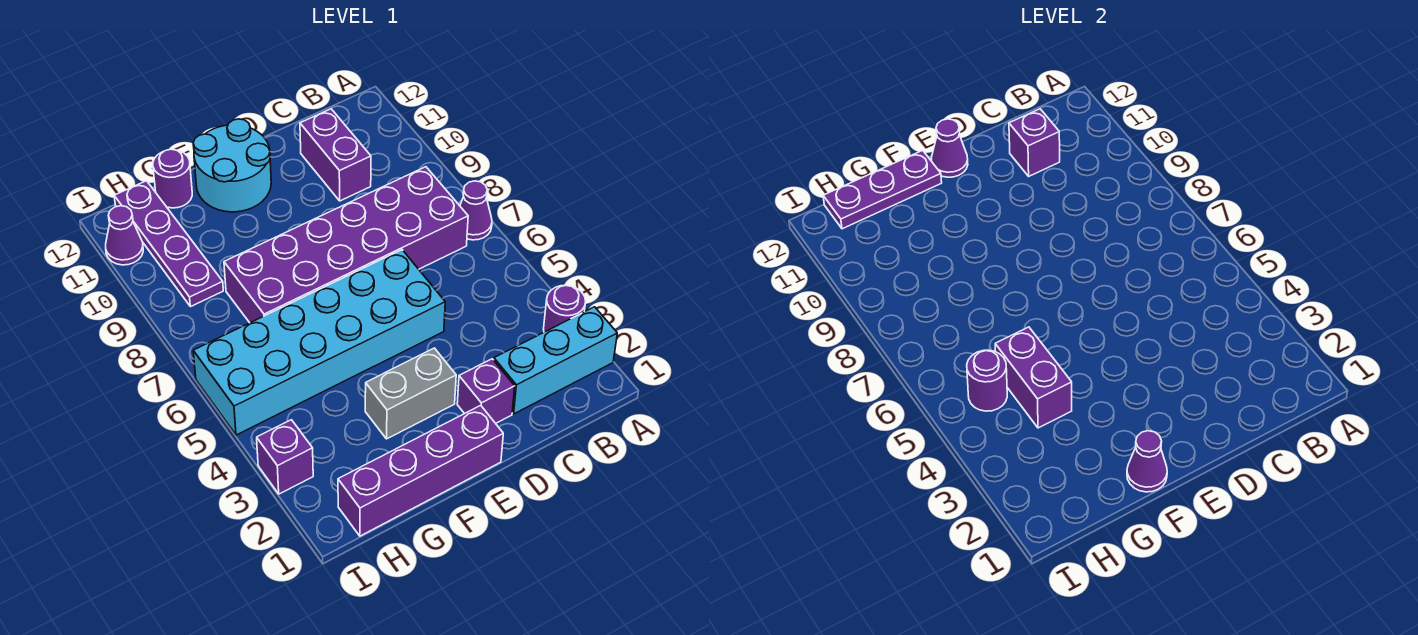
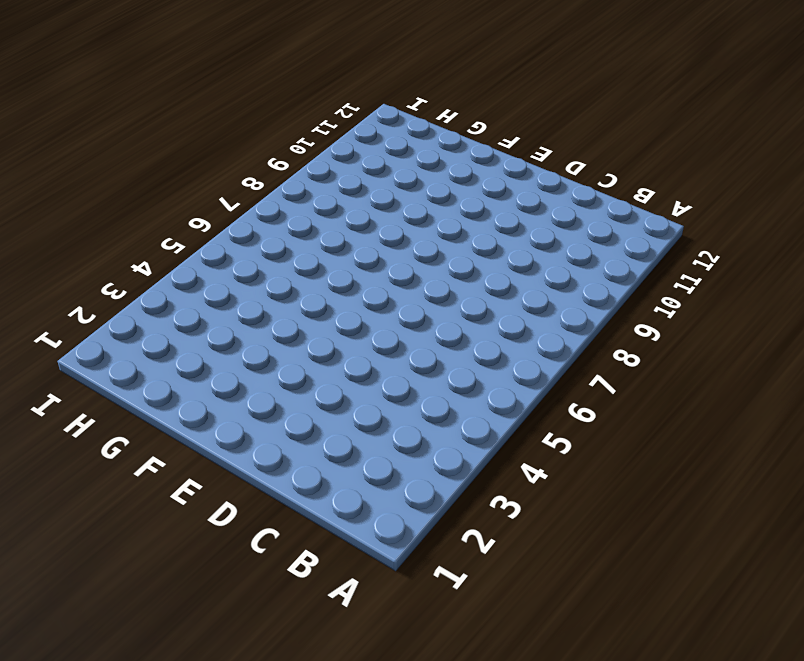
none -> cyan brick A2:C2 level 1
none -> purple round brick A3 level 1
none -> purple cone A7 level 1

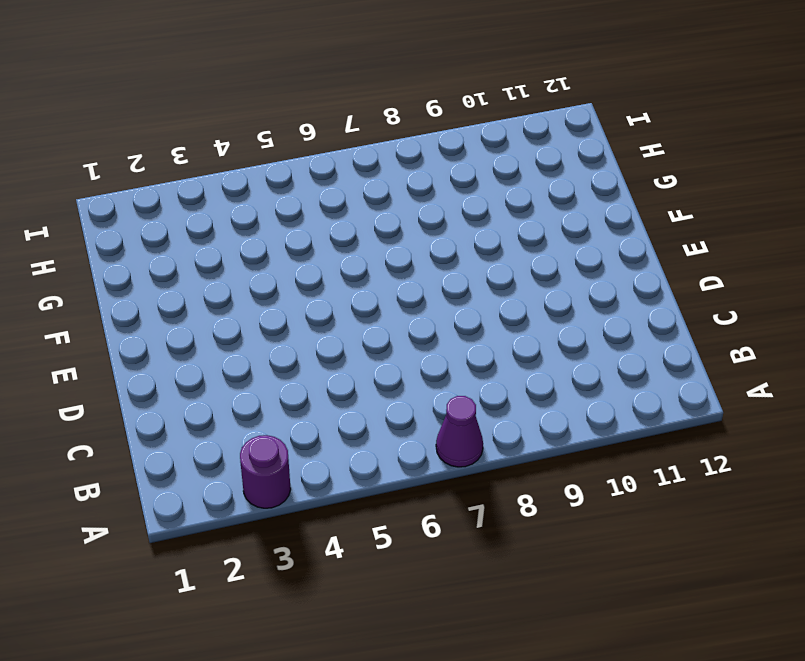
none -> cyan brick A2:C2 level 1
none -> purple brick B7:G8 level 1
none -> purple brick C10:C11 level 1

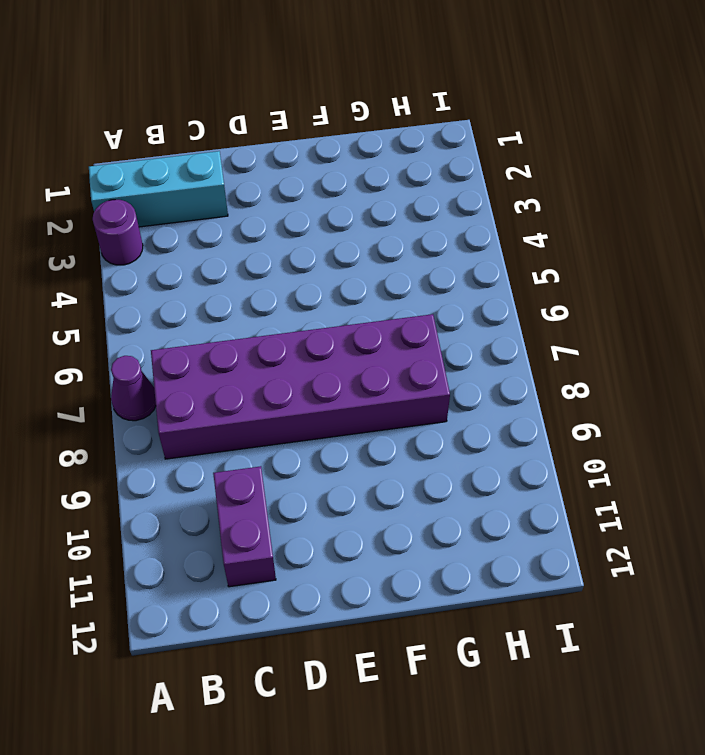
none -> purple brick D2 level 1
none -> cyan brick D5:I6 level 1
none -> purple brick E1:H1 level 1

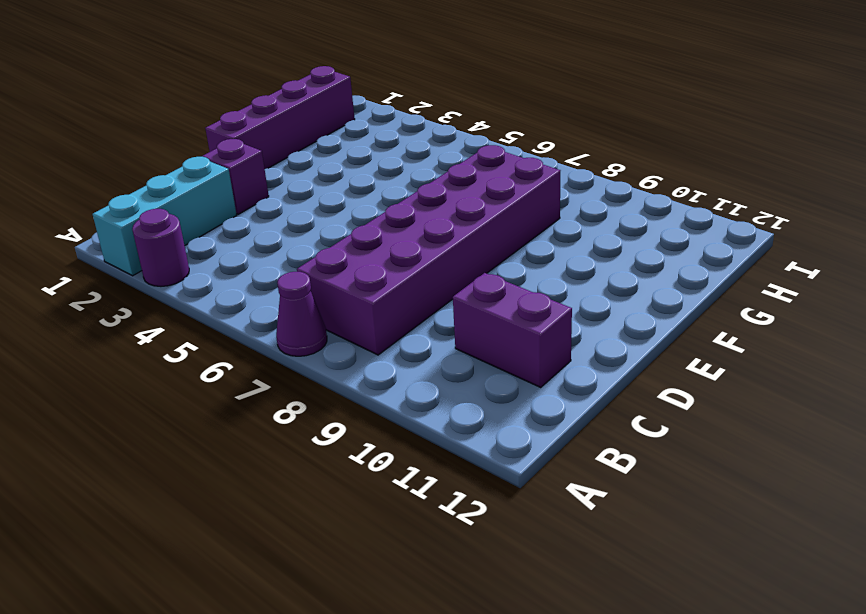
none -> cyan brick D5:I6 level 1
none -> grey brick E3:F3 level 1
none -> cyan round brick E11:F12 level 1

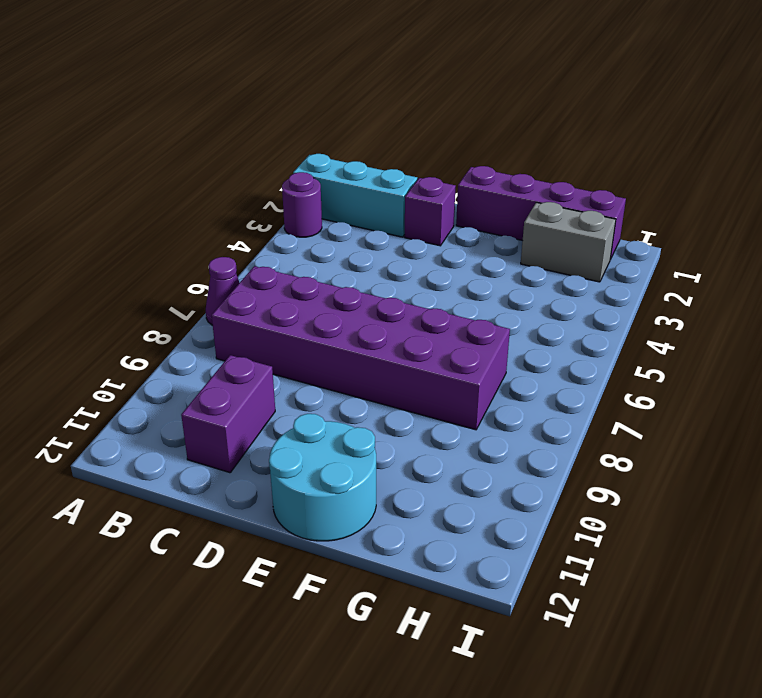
grey brick G2:H2 level 1 -> grey brick E3:F3 level 1
none -> cyan brick D5:I6 level 1
none -> purple round brick G12 level 1
none -> purple plate H9:H12 level 1

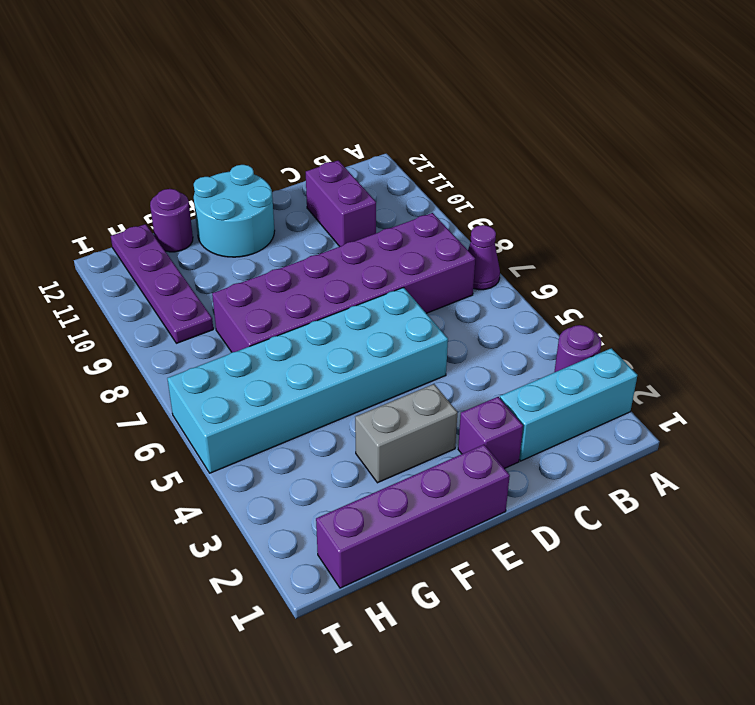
none -> purple brick I3 level 1
none -> purple cone I11 level 1
none -> purple brick C11 level 2

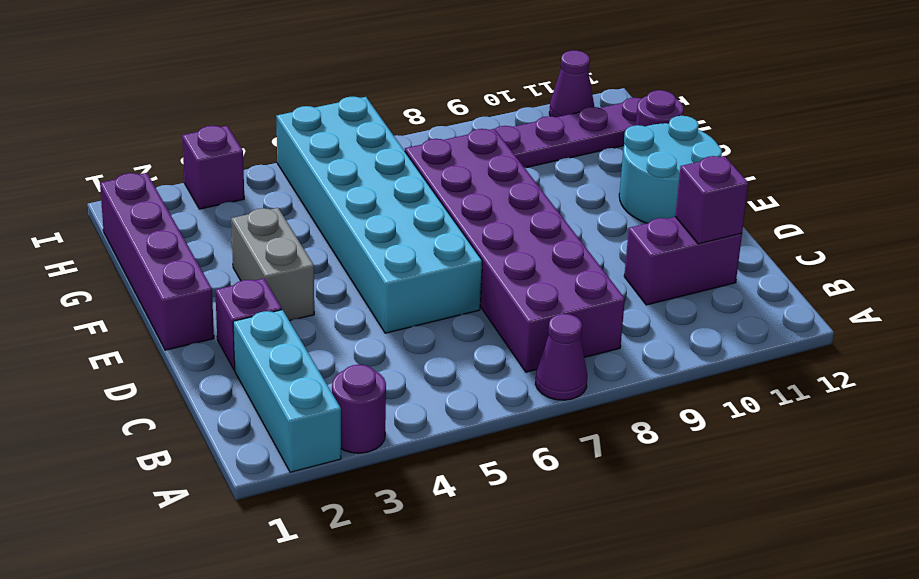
none -> purple cone E12 level 2
none -> purple cone F1 level 2
none -> purple plate F12:H12 level 2

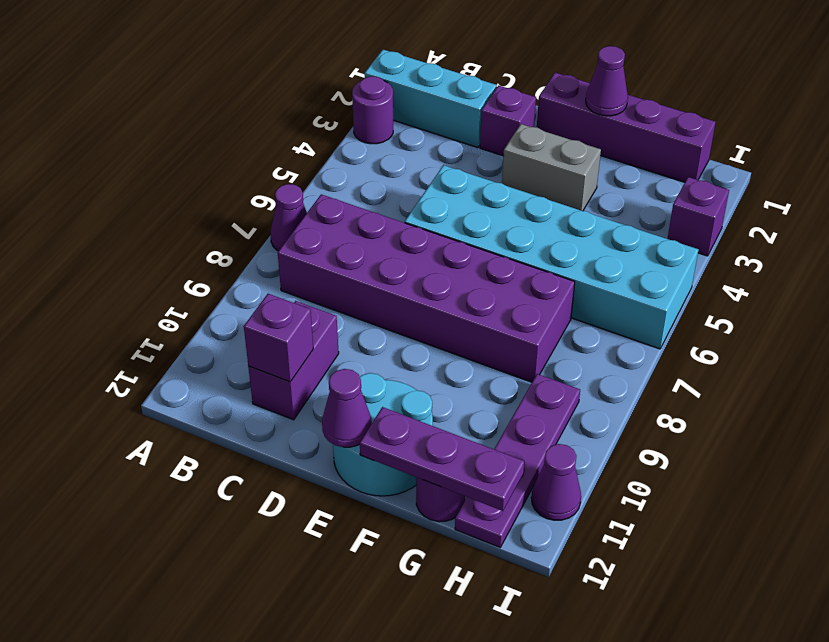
none -> purple brick G4:G5 level 2
none -> purple round brick H5 level 2

